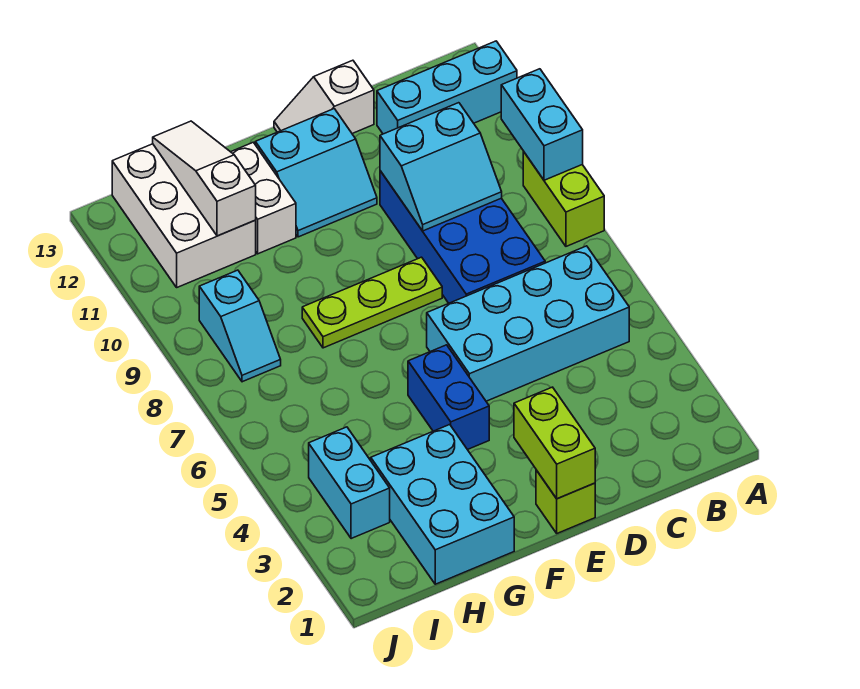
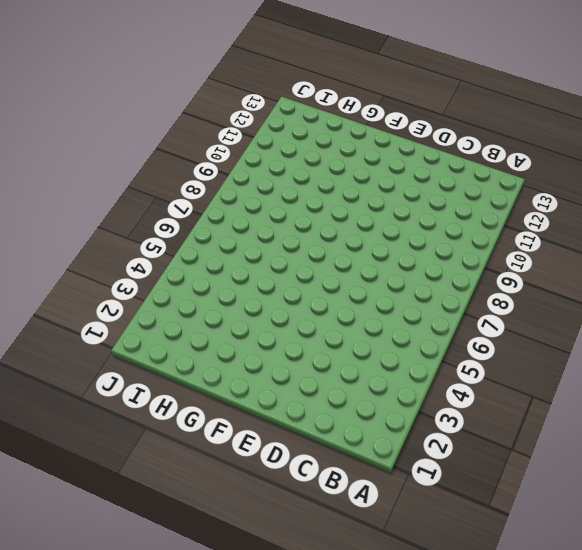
none -> lime brick A8:A9 level 1
none -> cyan brick A12:C12 level 1
none -> cyan brick B5:E6 level 1

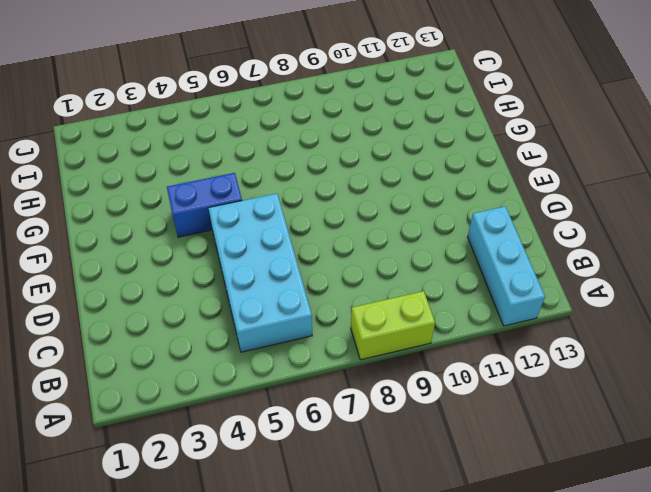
none -> blue brick C7:D10 level 1
none -> white slope D13:E13 level 1 top D
none -> lime brick E1 level 1

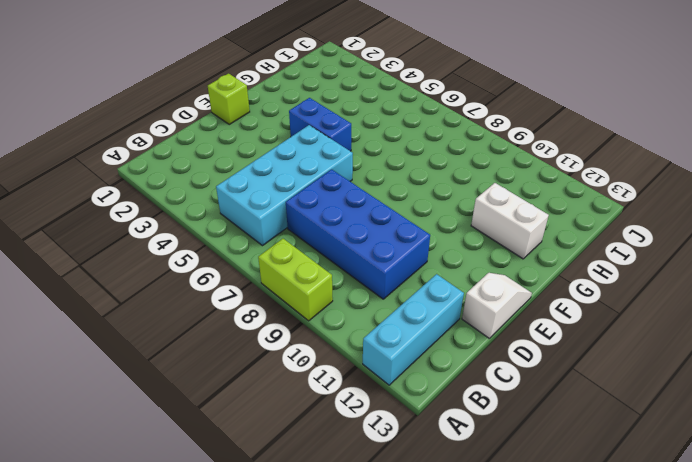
none -> lime plate E8:G8 level 1
none -> cyan slope E11:F12 level 1 top 12
none -> cyan brick G1:H3 level 1

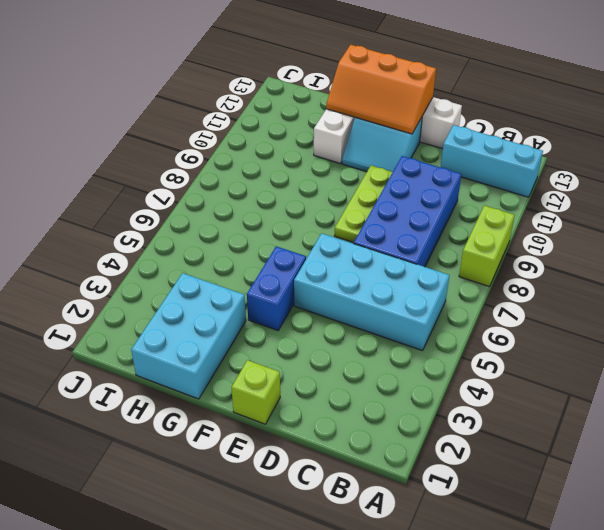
lime plate E8:E10 level 1 -> lime plate E8:G8 level 1
orange slope E12:G13 level 2 top 13 -> none
none -> white brick H11:I13 level 1
none -> cyan brick I3:I4 level 1
none -> cyan slope I8:I9 level 1 top 9

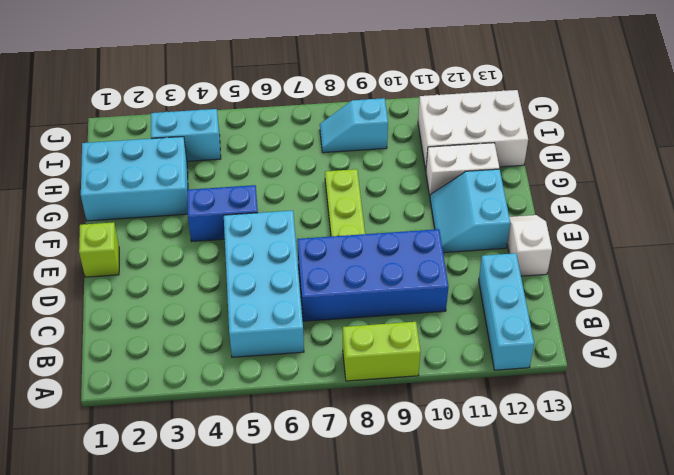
none -> cyan brick A9:A10 level 2
none -> cyan slope C9:D10 level 2 top 10
none -> lime brick E1:E2 level 2

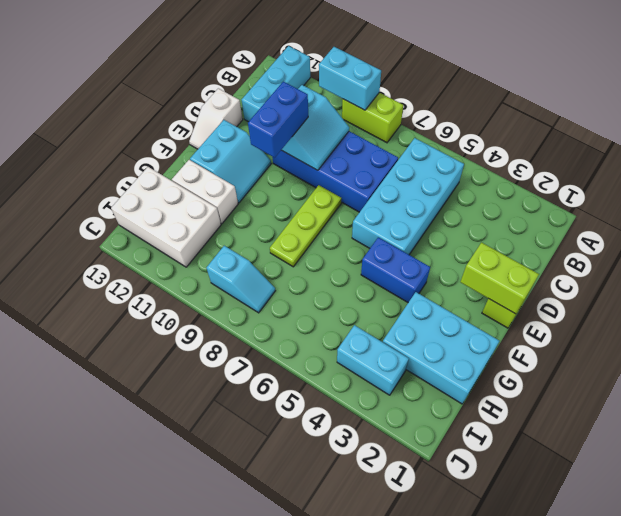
blue brick D10:E10 level 3 -> none
none -> white slope H11:H13 level 2 top 11

